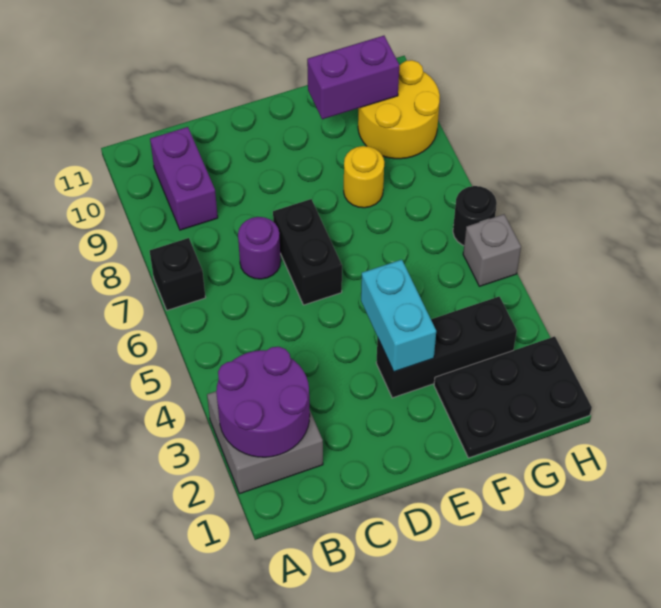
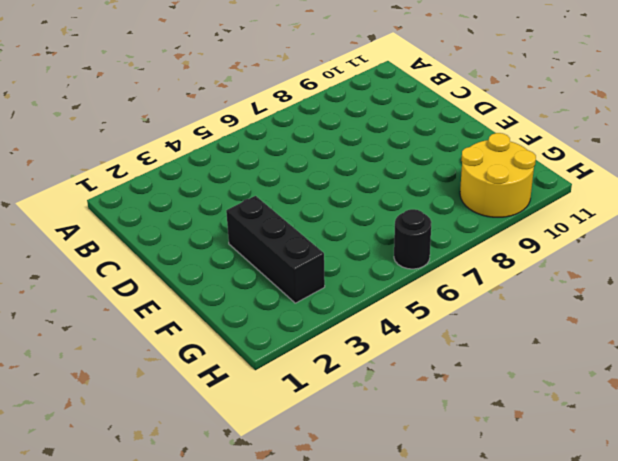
none -> grey brick A2:B3 level 1
none -> black brick A7 level 1
none -> purple brick B9:B10 level 1

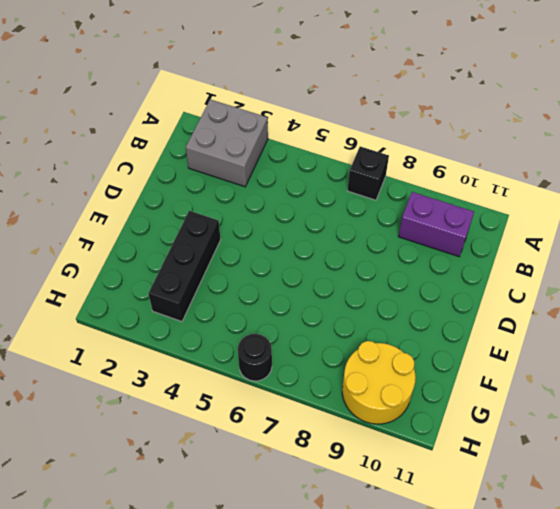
none -> purple round brick C7 level 1
none -> black brick D6:D7 level 1
none -> black plate F1:H2 level 1

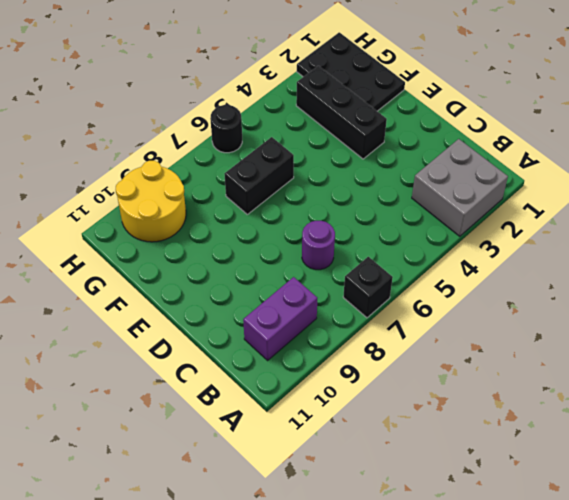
black brick F6:F7 level 1 -> black brick D6:D7 level 1
none -> yellow round brick F8 level 1
none -> grey brick H5 level 1
none -> purple round brick A2:B3 level 2

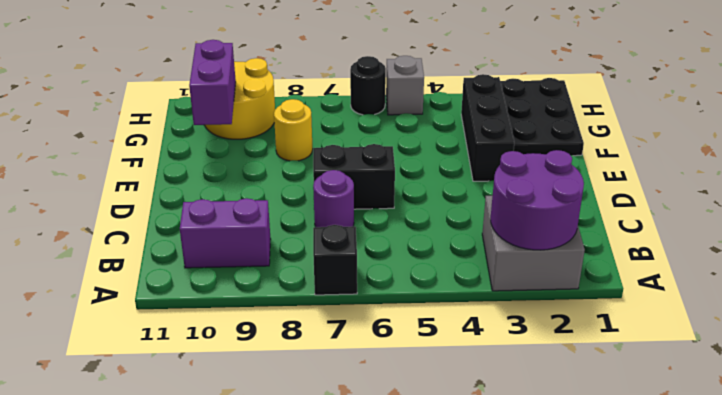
none -> cyan brick E3:E4 level 2

